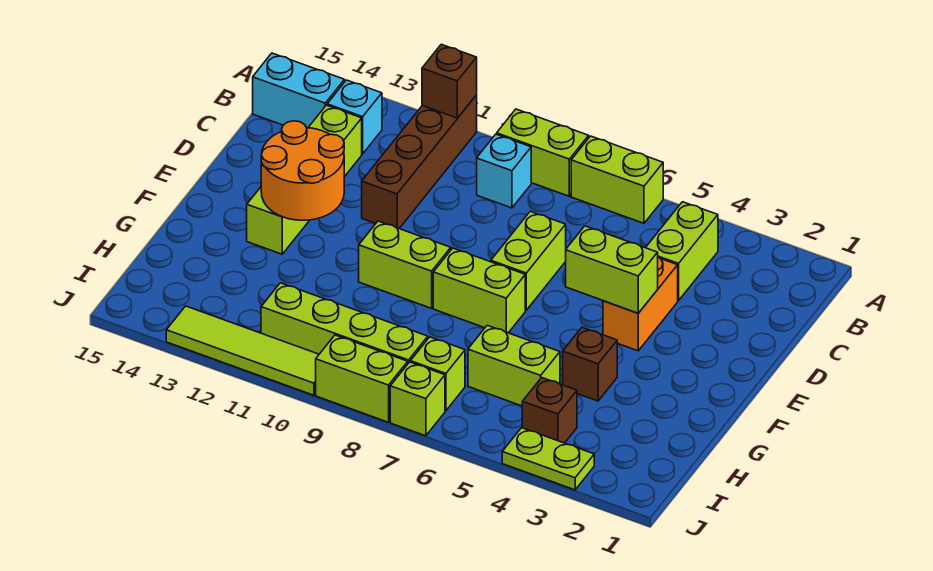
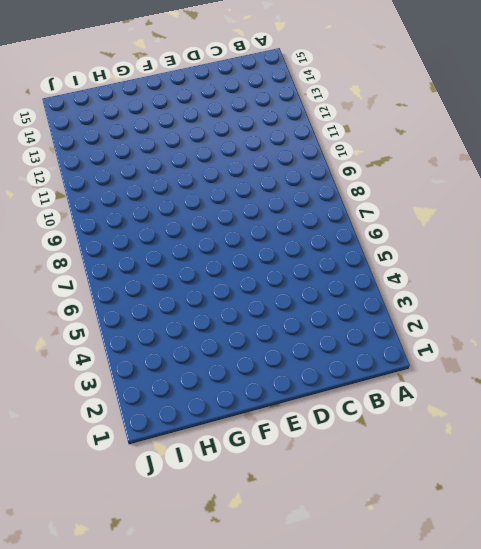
none -> lime brick A6:A7 level 1
none -> lime brick A8:A9 level 1
none -> brown brick A11:D11 level 1

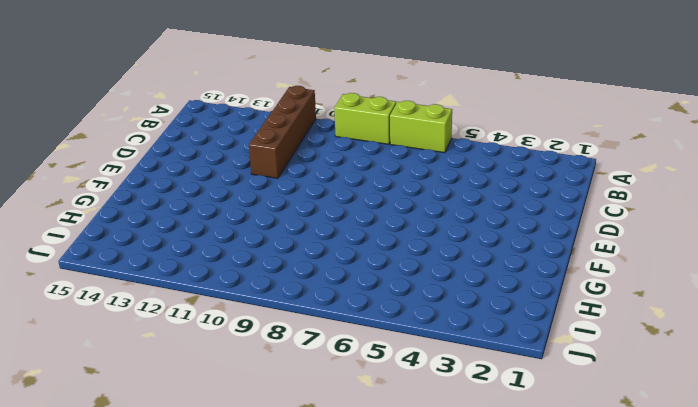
none -> lime brick B4:C4 level 1
none -> cyan brick B9 level 1
none -> cyan brick B13 level 1

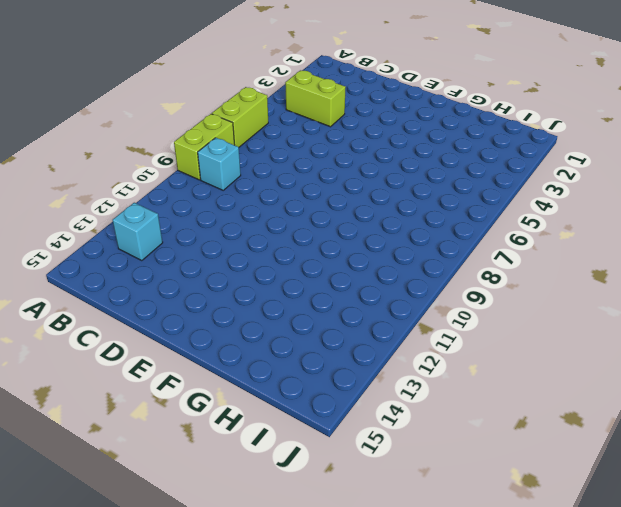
none -> brown brick A11:D11 level 1
none -> cyan brick B14:B15 level 1
none -> lime brick C13:F13 level 1

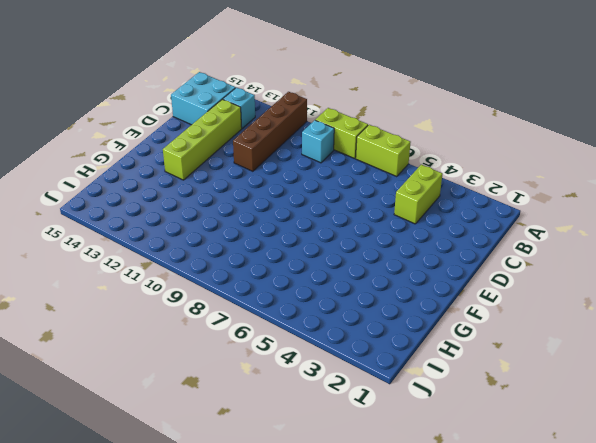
cyan brick B14:C15 level 1 -> cyan brick B14:B15 level 1
none -> orange brick D4:E4 level 1
none -> lime brick D7:E7 level 1
none -> lime brick F7:F8 level 1

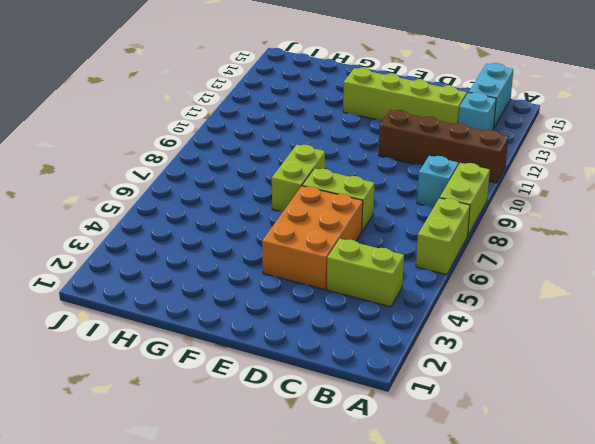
orange brick D4:E6 level 1 -> orange brick D4:E4 level 1
none -> lime brick F9:F10 level 1
none -> brown brick G4 level 1
none -> lime brick H5:H6 level 1

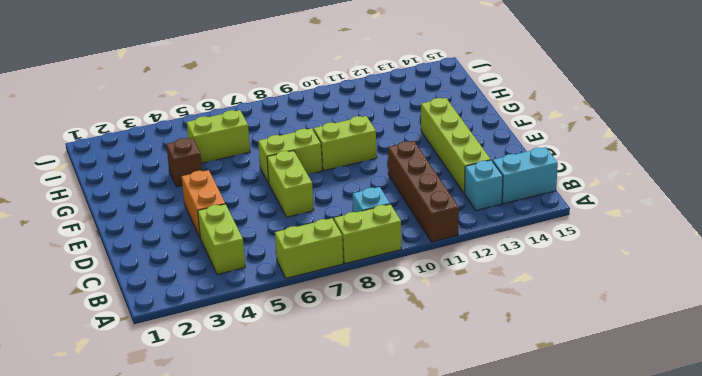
none -> brown brick I4 level 1
none -> lime brick I7 level 1
none -> lime brick I8:I11 level 1

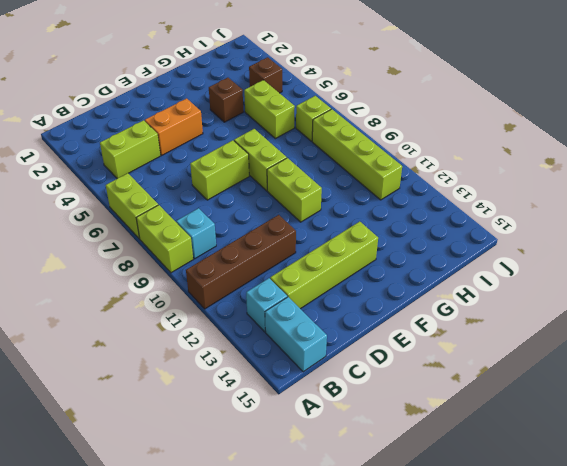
none -> lime plate J3:J4 level 1
none -> lime brick J7 level 1
none -> lime brick J8:J9 level 1

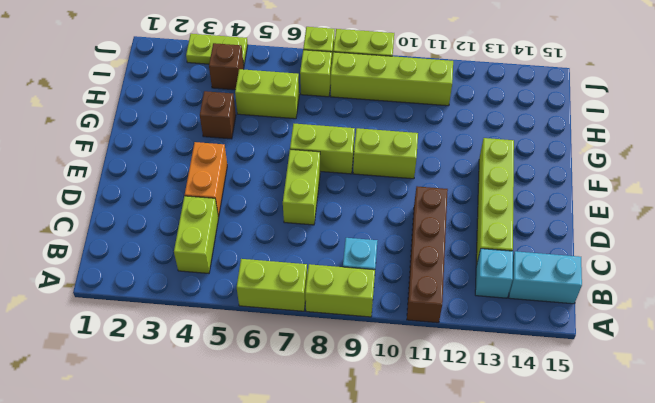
none -> lime tile J10:J13 level 1
none -> brown brick A11 level 2
none -> lime brick E4:E5 level 2

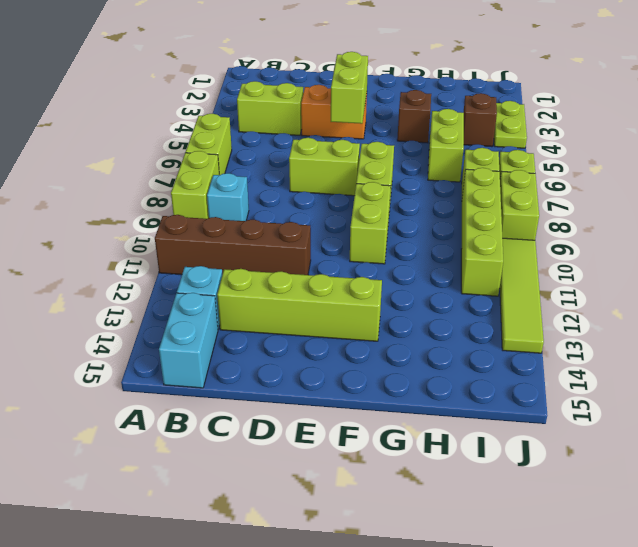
none -> brown brick A11 level 2
none -> orange round brick E12:F13 level 2

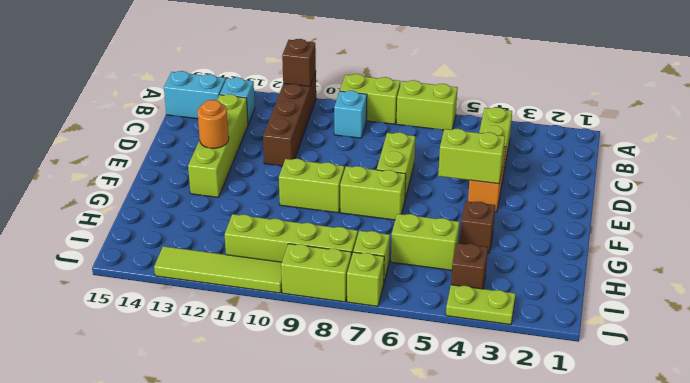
orange round brick E13 level 2 -> orange round brick E12:F13 level 2

